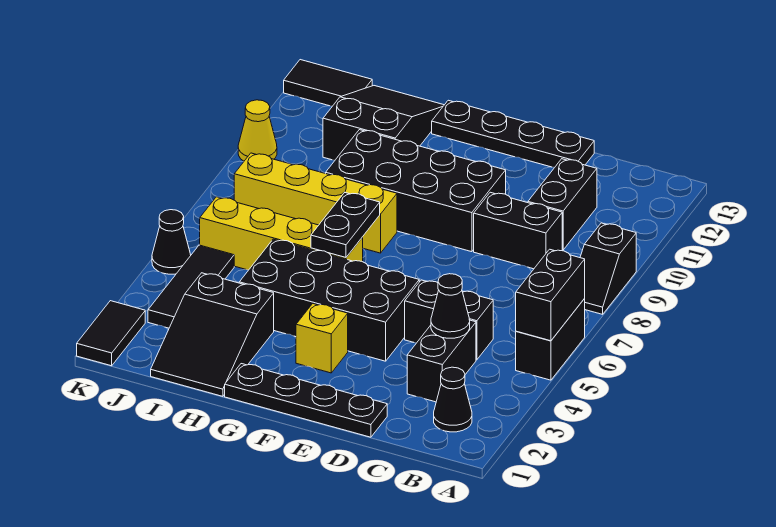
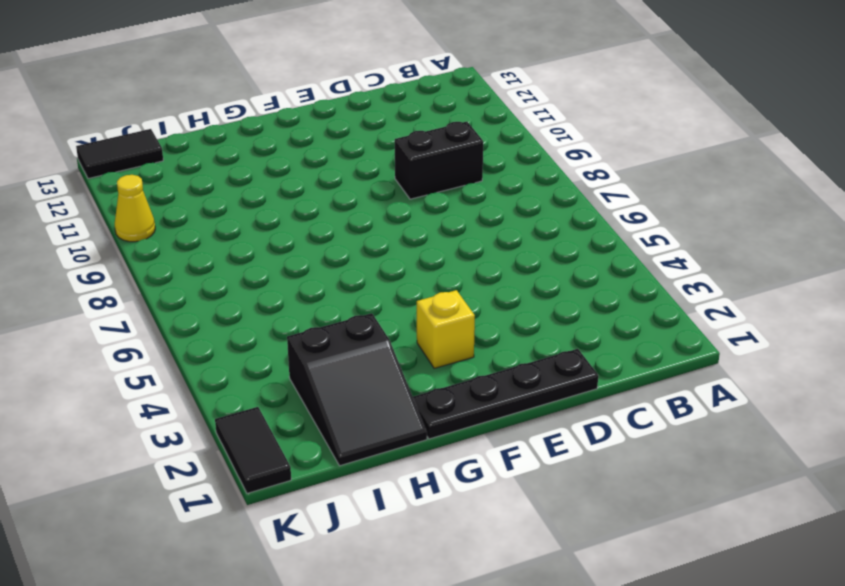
none -> black brick A5:A6 level 1
none -> black slope A8:A9 level 1 top 9
none -> black cone B2 level 1

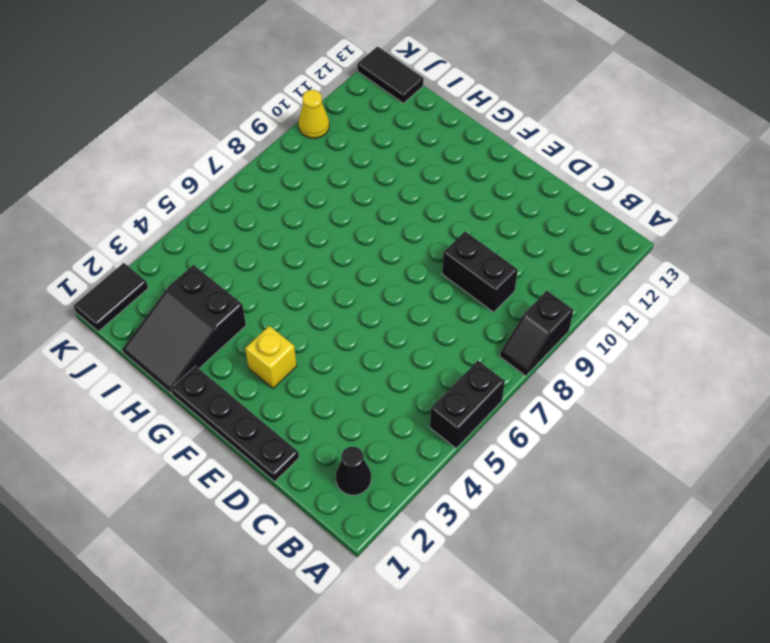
none -> black brick C3:C4 level 1
none -> black brick C5:D5 level 1
none -> black brick C10:C11 level 1

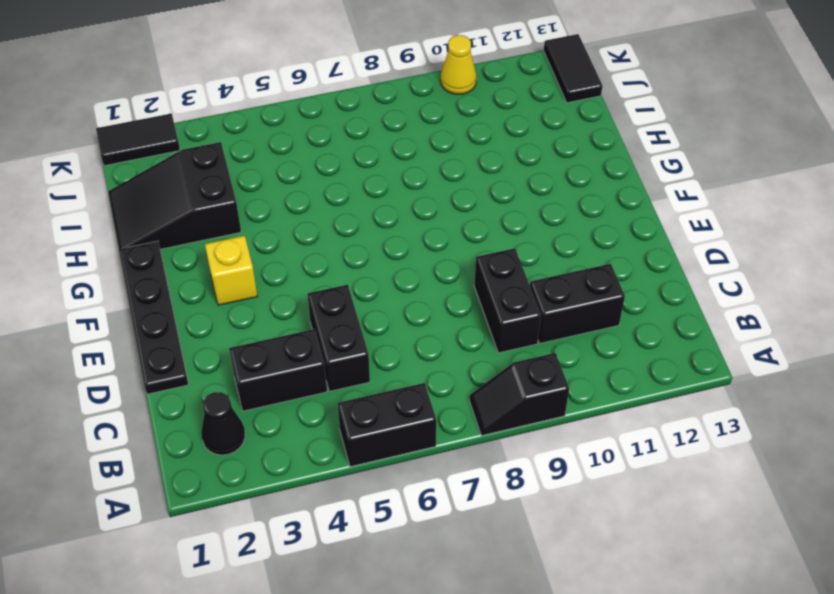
none -> black plate D13:G13 level 1
none -> black brick E4:H5 level 1
none -> black brick E9:H10 level 1

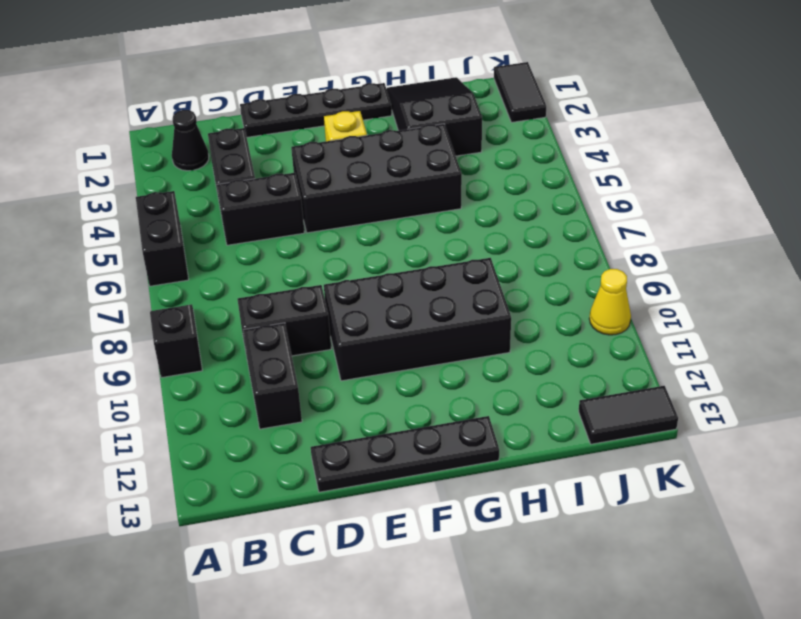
none -> yellow brick G6:J6 level 1
none -> yellow brick G8:J8 level 1
none -> black slope H11:I13 level 1 top 11

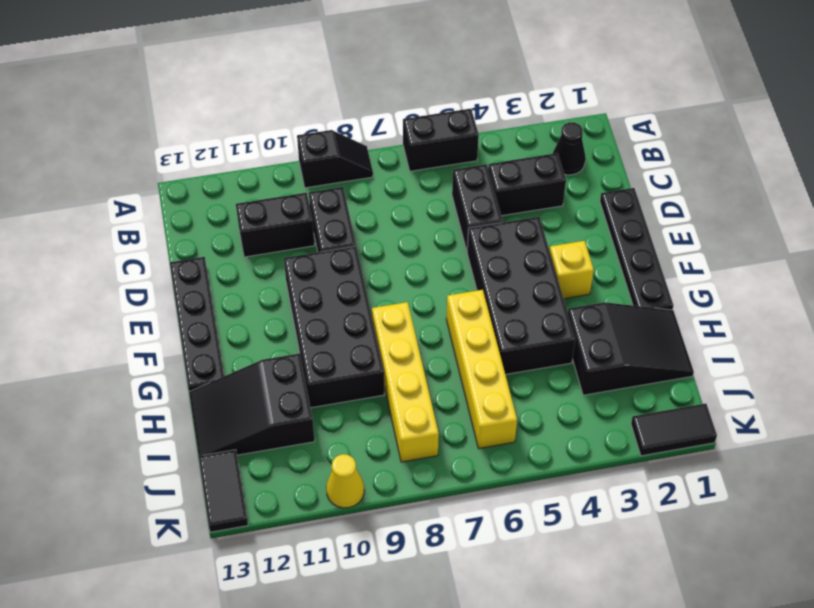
none -> black tile J3:J5 level 1
none -> black cone K5 level 1
none -> black brick A5:A6 level 2

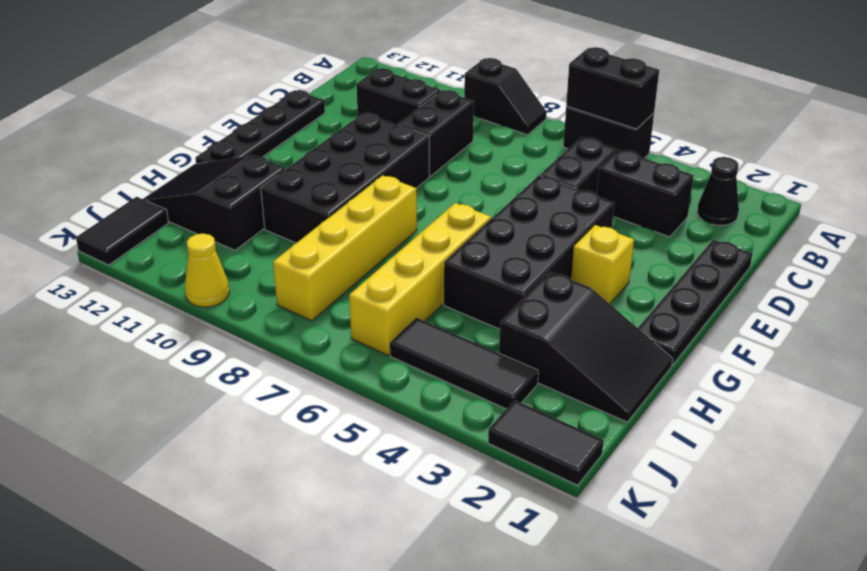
none -> black cone K5 level 1
none -> black cone C4 level 2
none -> black plate G6:G7 level 2

